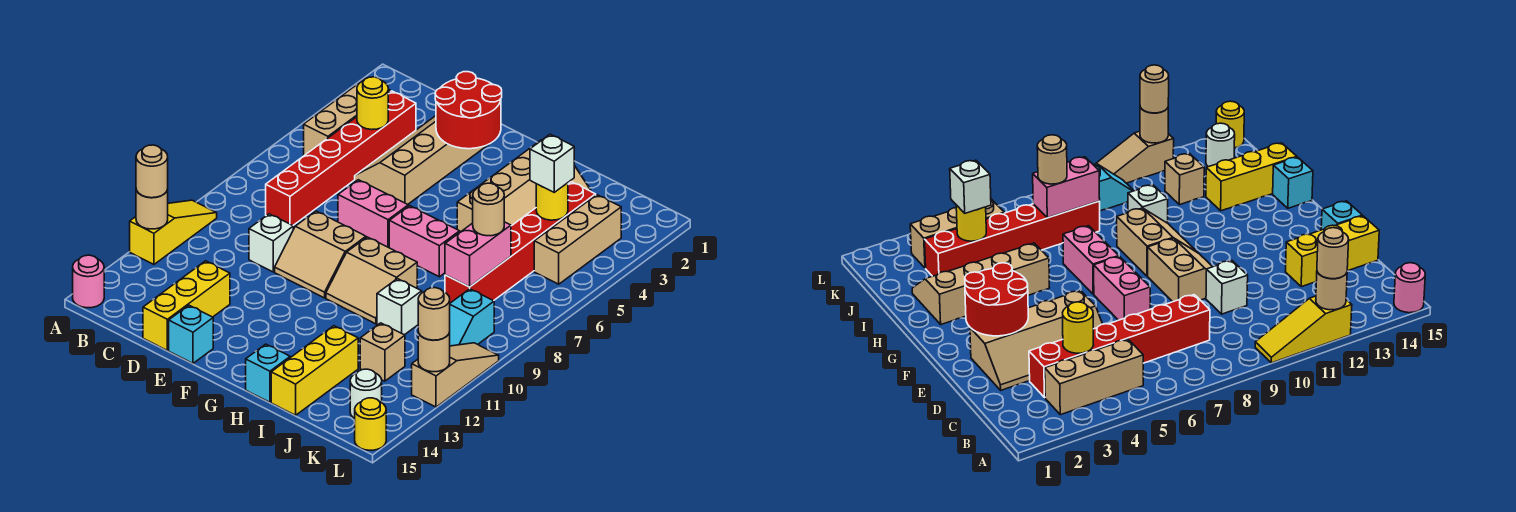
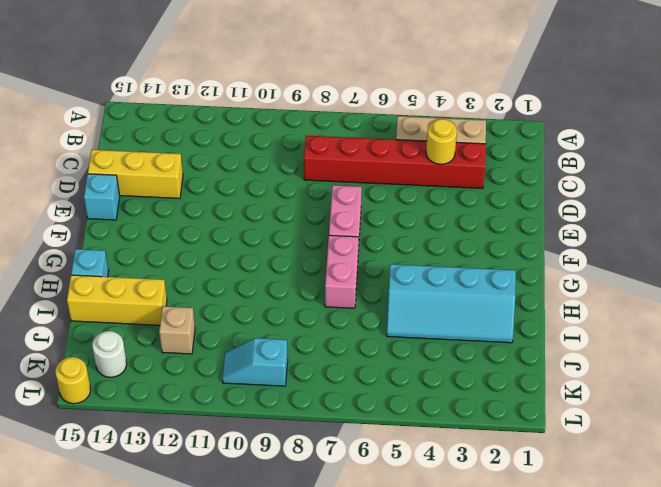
cyan slope H2:I5 level 1 top H -> tan slope H2:I5 level 1 top H
none -> yellow slope A10:A12 level 1 top 12
none -> pink round brick A15 level 1
none -> tan slope D2:E5 level 1 top E
none -> white brick D10 level 1

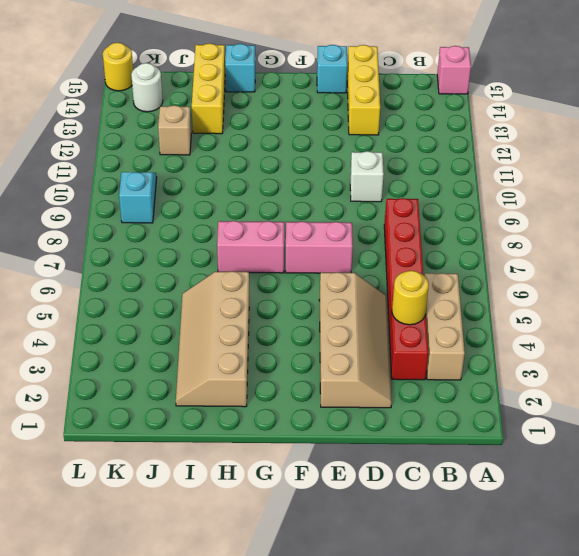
pink brick A15 level 1 -> pink round brick A15 level 1
none -> yellow slope A10:A12 level 1 top 12
none -> tan slope E9:F10 level 1 top 9
none -> tan slope G9:H10 level 1 top 9
none -> white brick I10 level 1

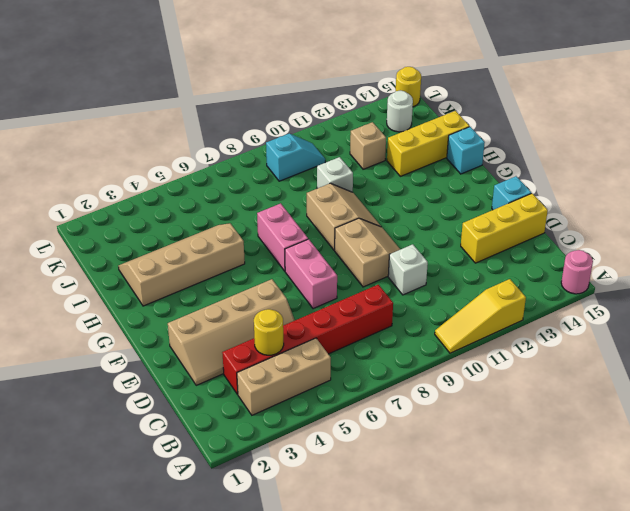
none -> red brick J3:J8 level 1
none -> tan brick K3:K5 level 1
none -> tan slope L10:L12 level 1 top 12
none -> tan round brick A12 level 2

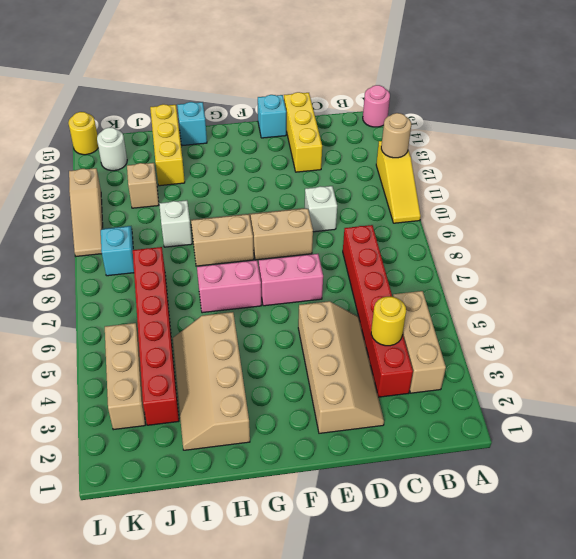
none -> red round brick E2:F3 level 2
none -> yellow round brick J4 level 2
none -> pink brick J7:J8 level 2
none -> tan round brick L12 level 2

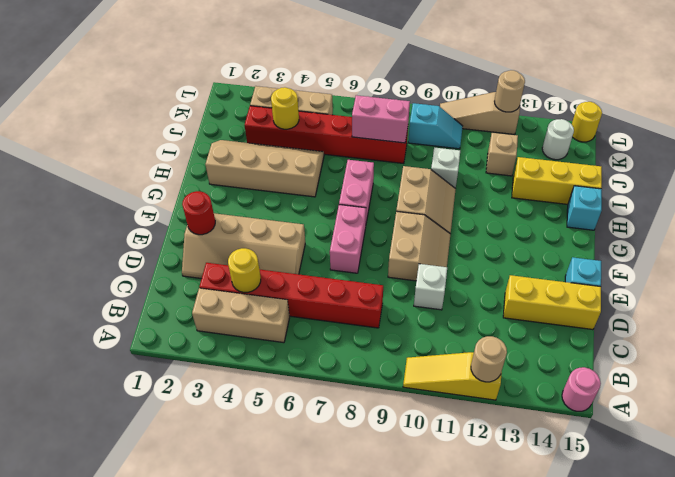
red round brick E2 level 2 -> red round brick E2:F3 level 2
none -> tan round brick A12 level 3
none -> white brick J4 level 3
none -> tan round brick J7 level 3
none -> tan round brick L12 level 3

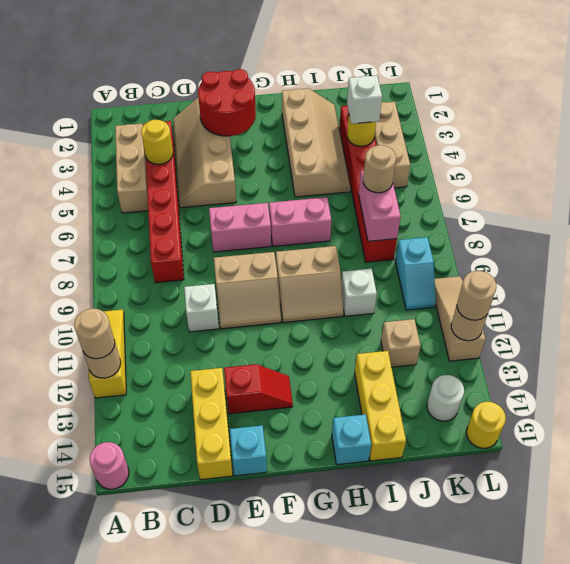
red slope E13:F13 level 1 top E -> none

